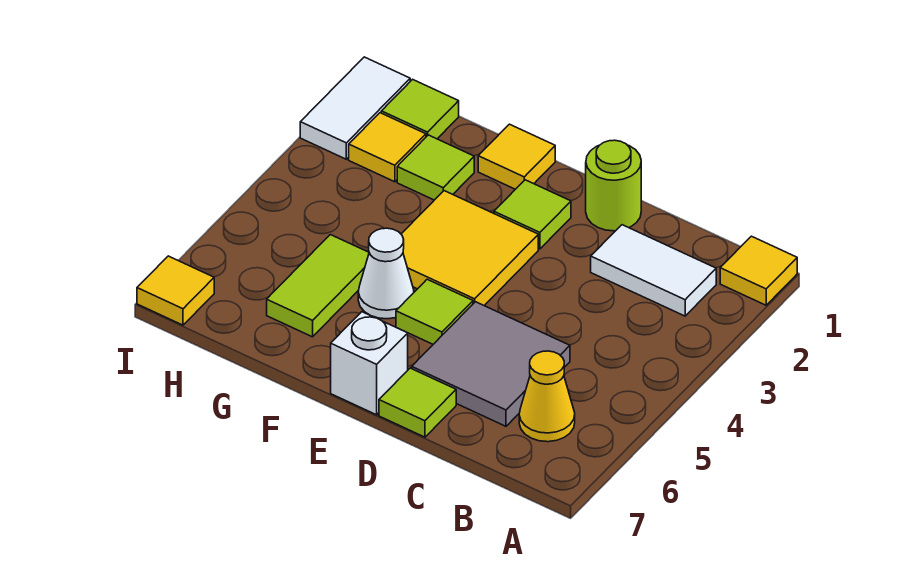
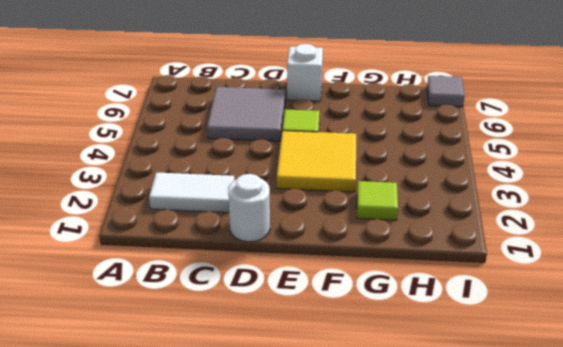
white round brick D1 level 1 -> lime round brick D1 level 1
grey tile I7 level 1 -> yellow tile I7 level 1
none -> yellow tile A1 level 1
none -> yellow cone B6 level 1
none -> lime tile D7 level 1

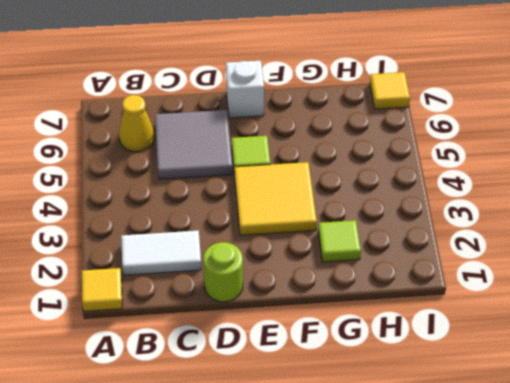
none -> lime tile D7 level 1
none -> lime tile E2 level 1
none -> yellow tile F1 level 1

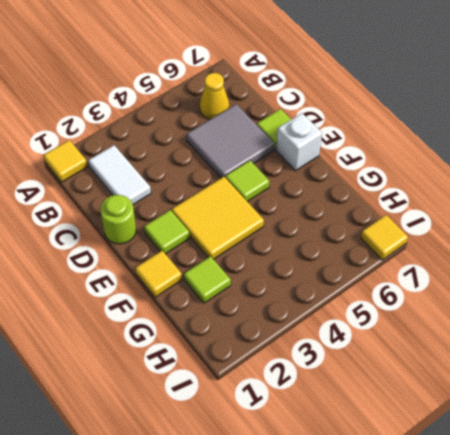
none -> white cone F5 level 1
none -> lime tile G5:G6 level 1
none -> lime tile H1 level 1

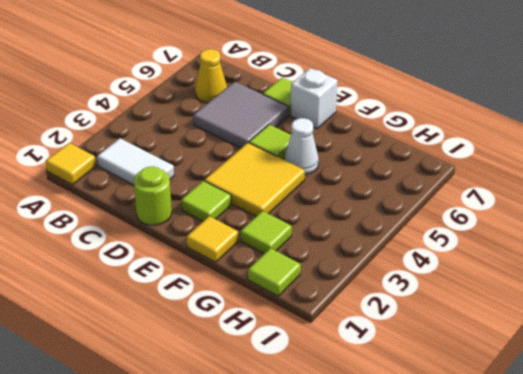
none -> lime tile G5:G6 level 1
none -> yellow tile H2 level 1
none -> white tile I1:I2 level 1

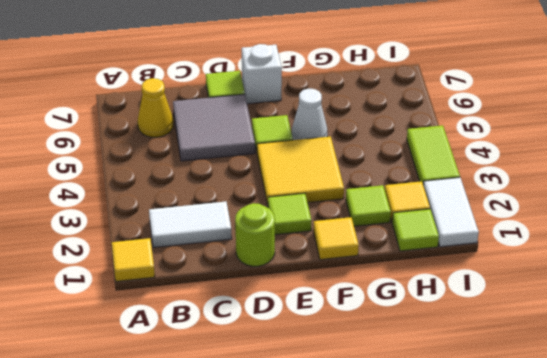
lime tile I3:I4 level 1 -> lime tile G5:G6 level 1
none -> yellow tile I7 level 1

